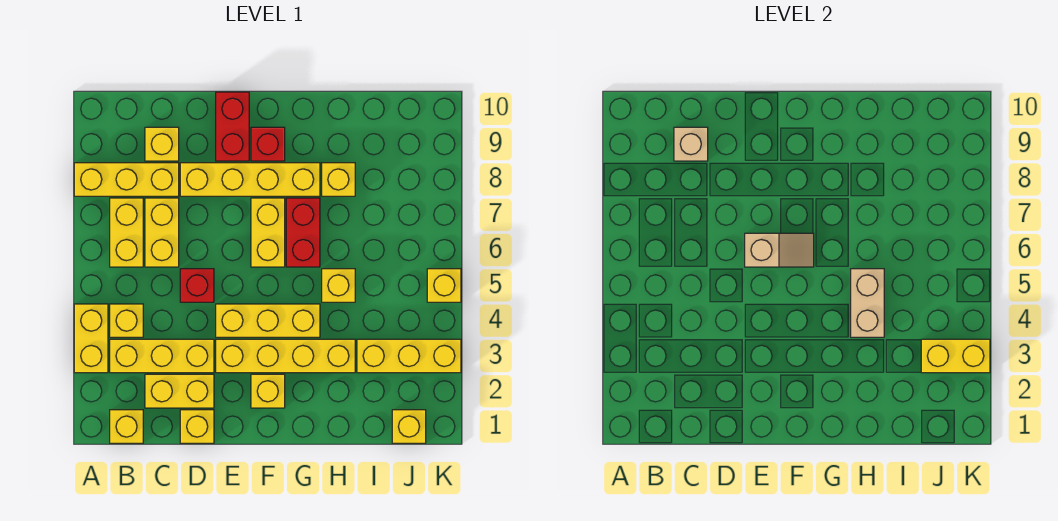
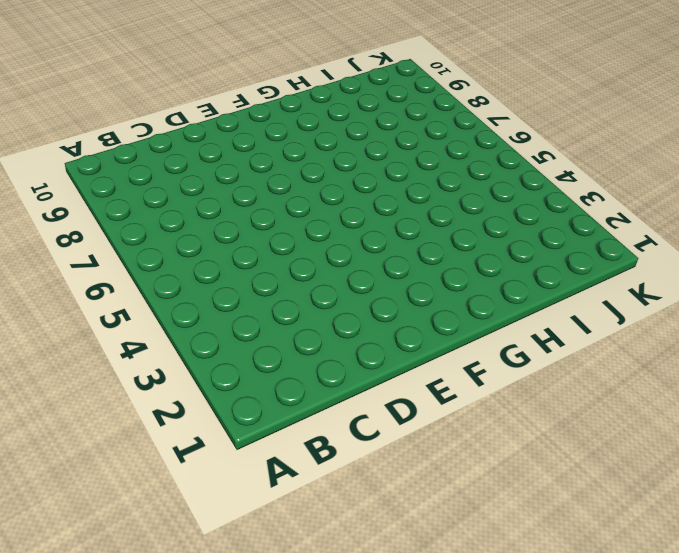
none -> yellow brick A3:A4 level 1
none -> yellow brick A8:C8 level 1
none -> yellow brick B1 level 1

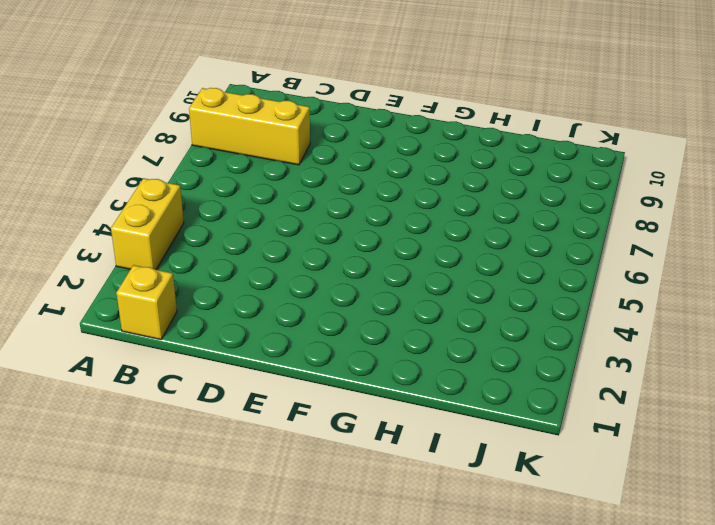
none -> yellow brick B3:D3 level 1
none -> yellow brick B4 level 1
none -> yellow brick B6:B7 level 1

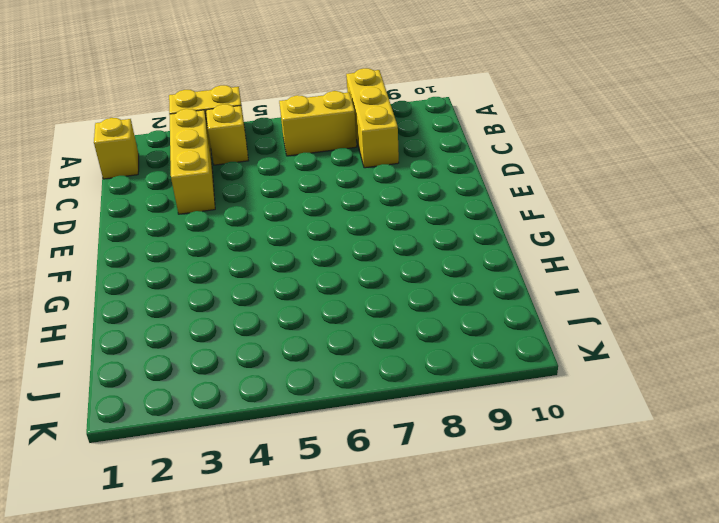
none -> yellow brick C2:D2 level 1
none -> yellow brick C6:C7 level 1
none -> yellow brick C9 level 1

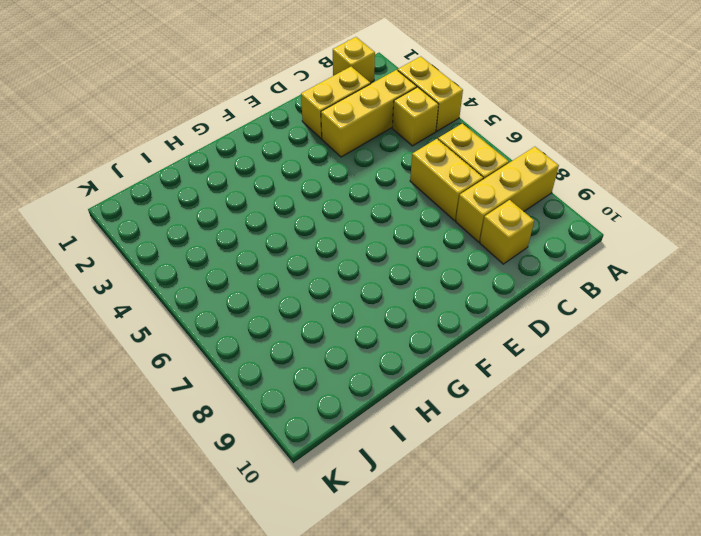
none -> yellow brick D1 level 1
none -> red brick D5 level 1
none -> yellow brick D8:G8 level 1

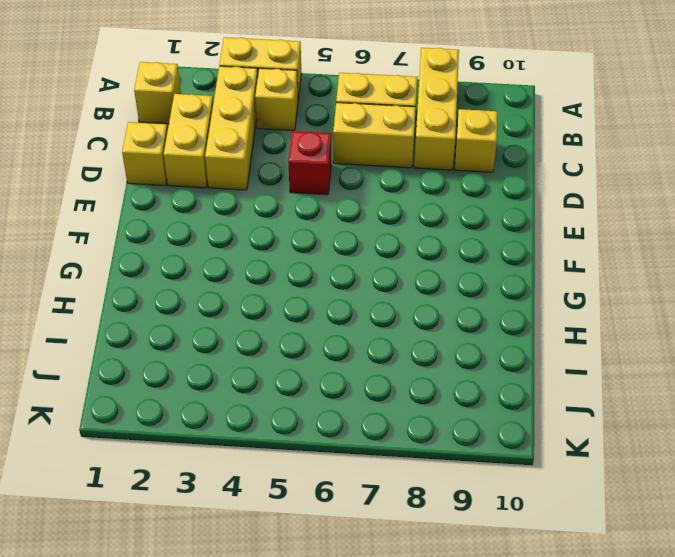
none -> yellow brick D8:G8 level 1
none -> yellow brick E3:H3 level 1
none -> yellow brick E4:G4 level 1

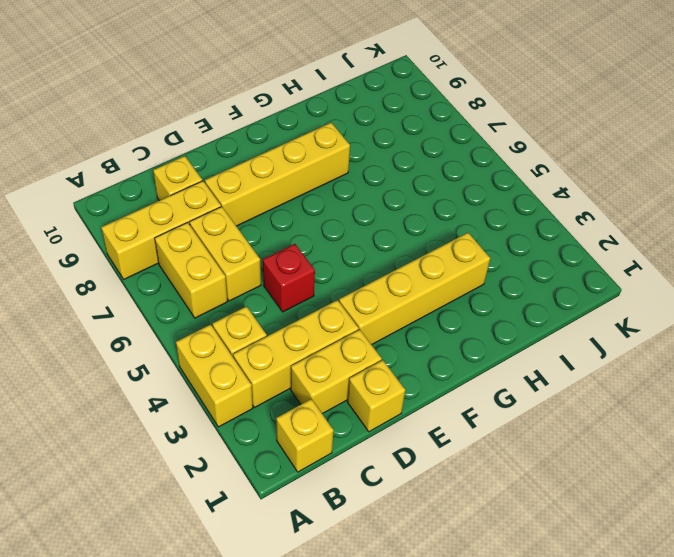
none -> yellow brick E4:G4 level 1
none -> red brick E9:E10 level 1
none -> yellow brick F2 level 1

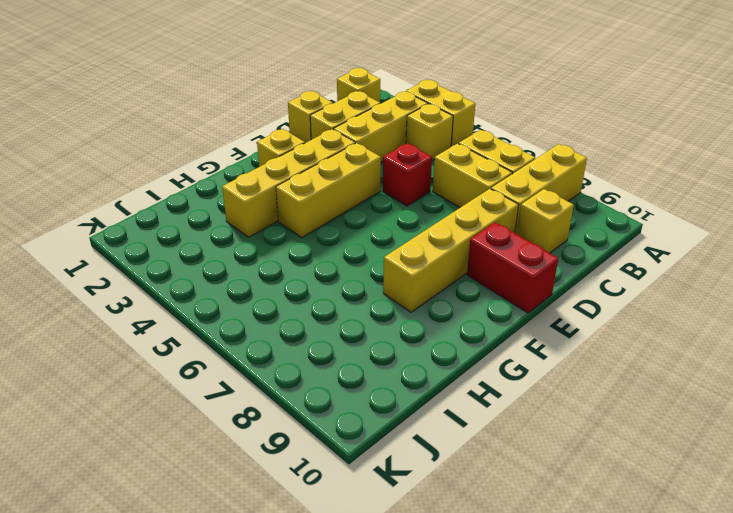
none -> yellow brick F6:F7 level 1
none -> red brick F9 level 1
none -> red brick G6:G7 level 1

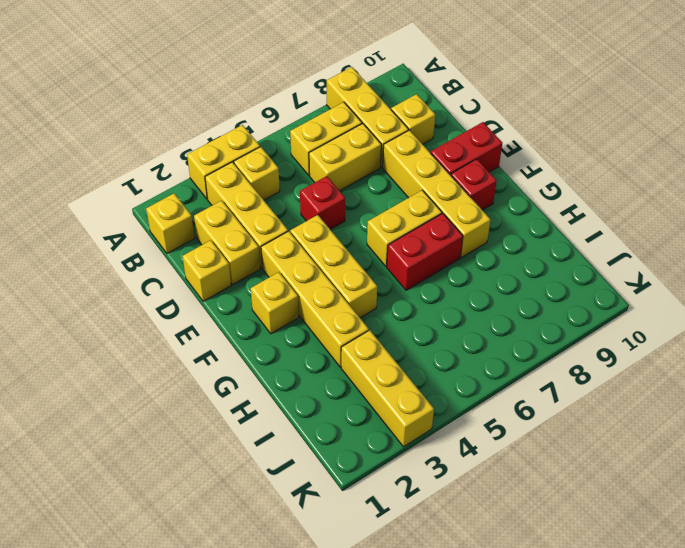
none -> yellow brick H5 level 1
none -> yellow brick H8 level 1
none -> yellow brick J1 level 1

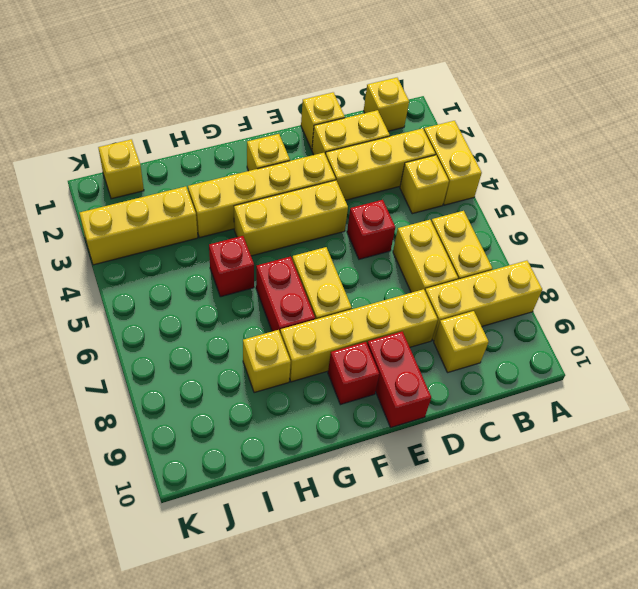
red brick H5 level 1 -> yellow brick H5 level 1
none -> yellow brick K5 level 1
none -> tan brick C9 level 2
none -> tan slope E6:F6 level 2 top E

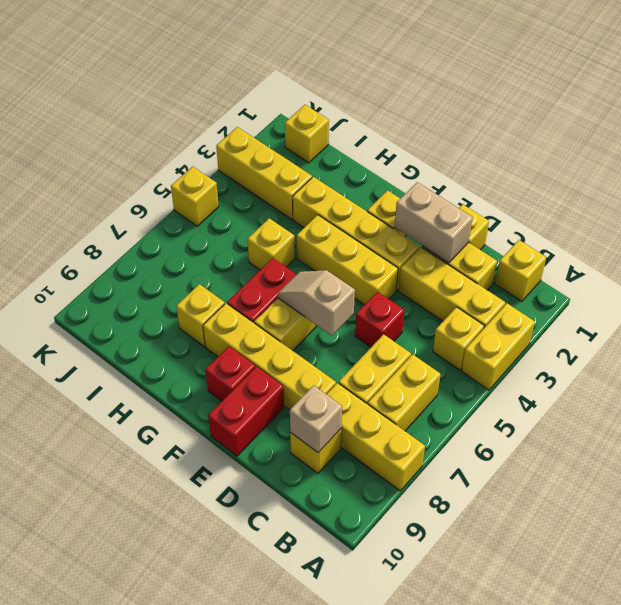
tan brick D2:E2 level 2 -> tan brick H4:H5 level 2
none -> yellow brick J3:K3 level 2

